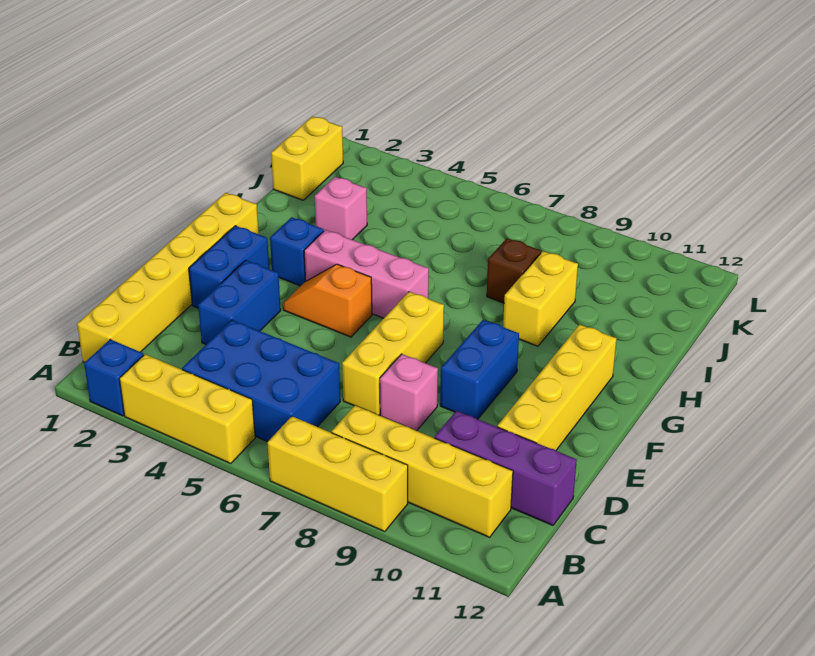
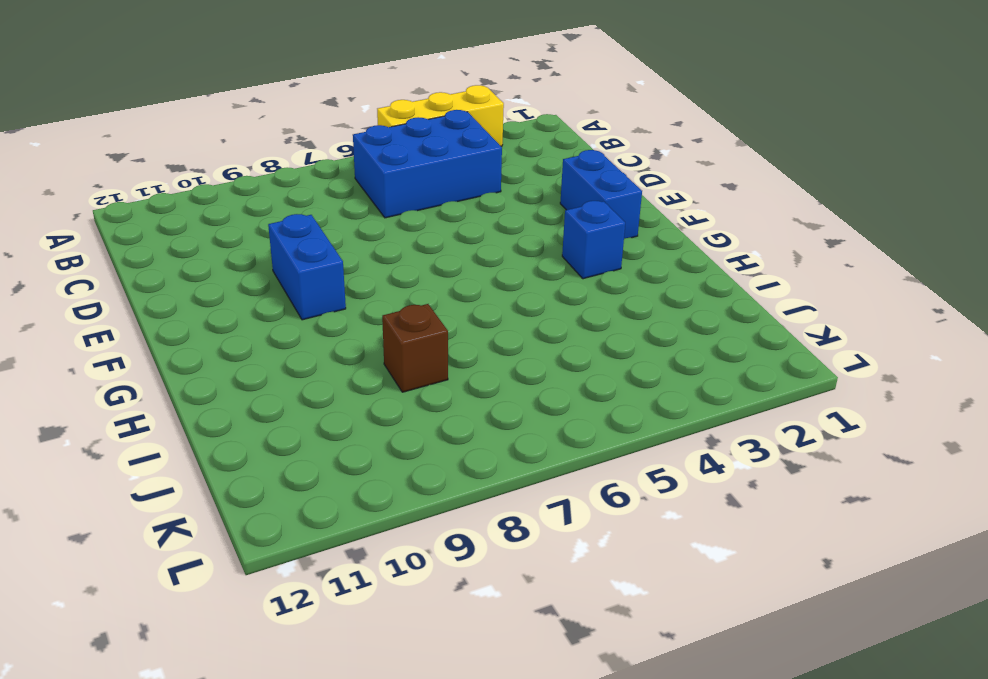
none -> blue brick A2 level 1
none -> yellow brick A7:A9 level 1
none -> yellow brick B1:G1 level 1

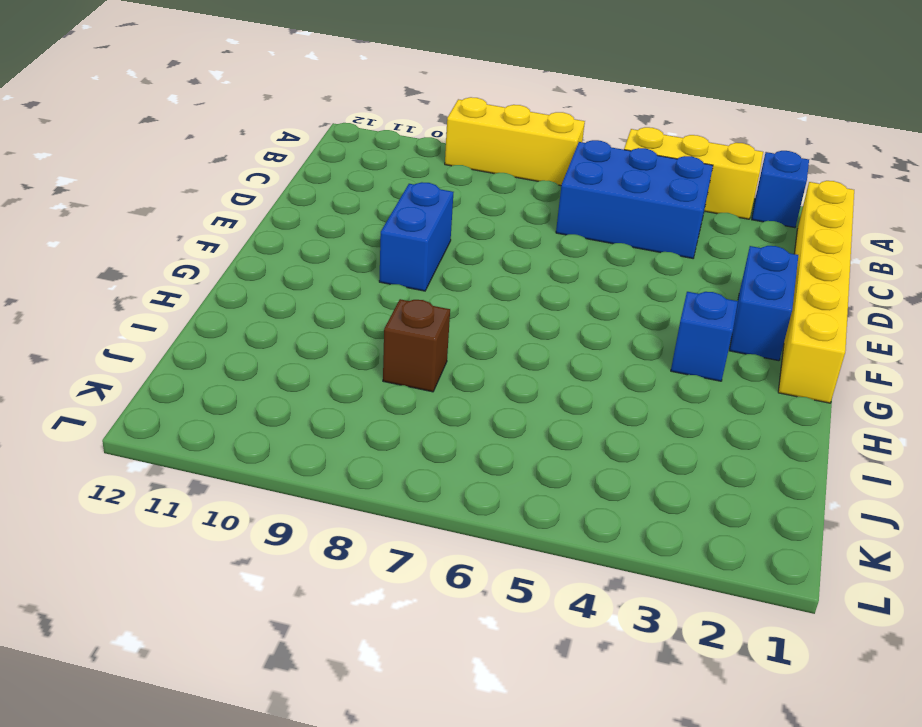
none -> yellow brick B8:B11 level 1
none -> purple brick C10:C12 level 1
none -> blue brick D3:E3 level 1

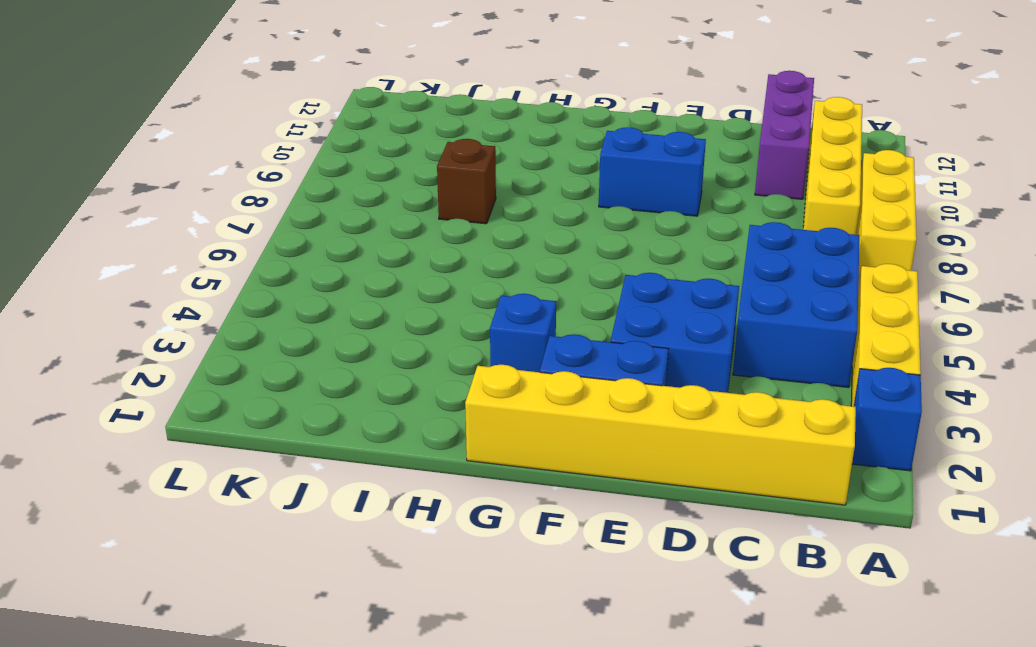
blue brick D3:E4 level 1 -> blue brick D3:E3 level 1
none -> yellow brick D7:F7 level 1
none -> pink brick D8 level 1
none -> yellow brick D11:G11 level 1

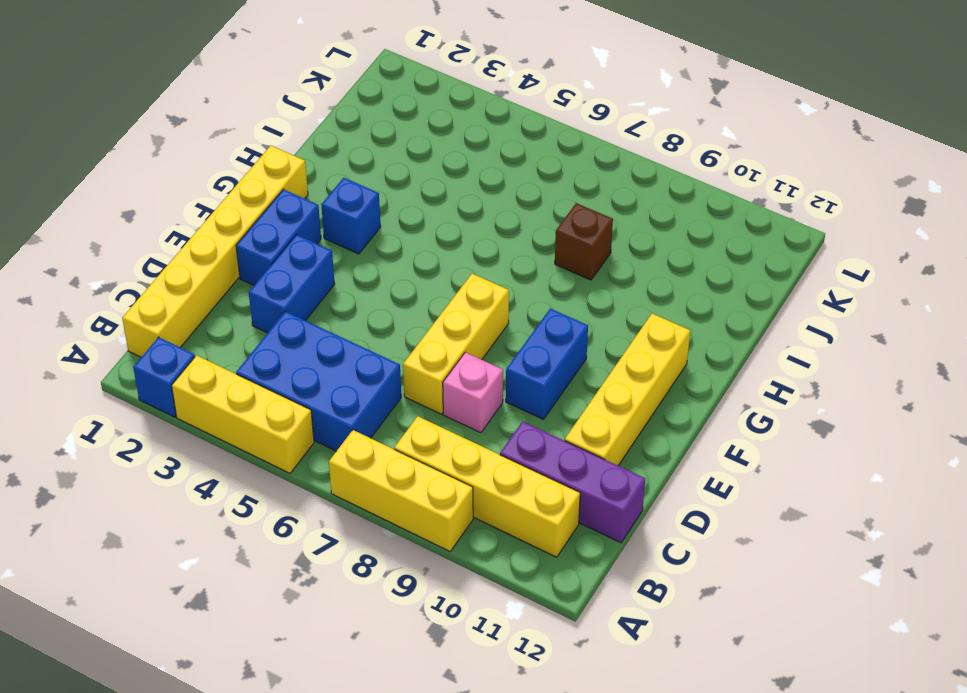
none -> orange slope F4:F5 level 1 top 5
none -> pink brick G4:G6 level 1
none -> yellow brick H9:I9 level 1

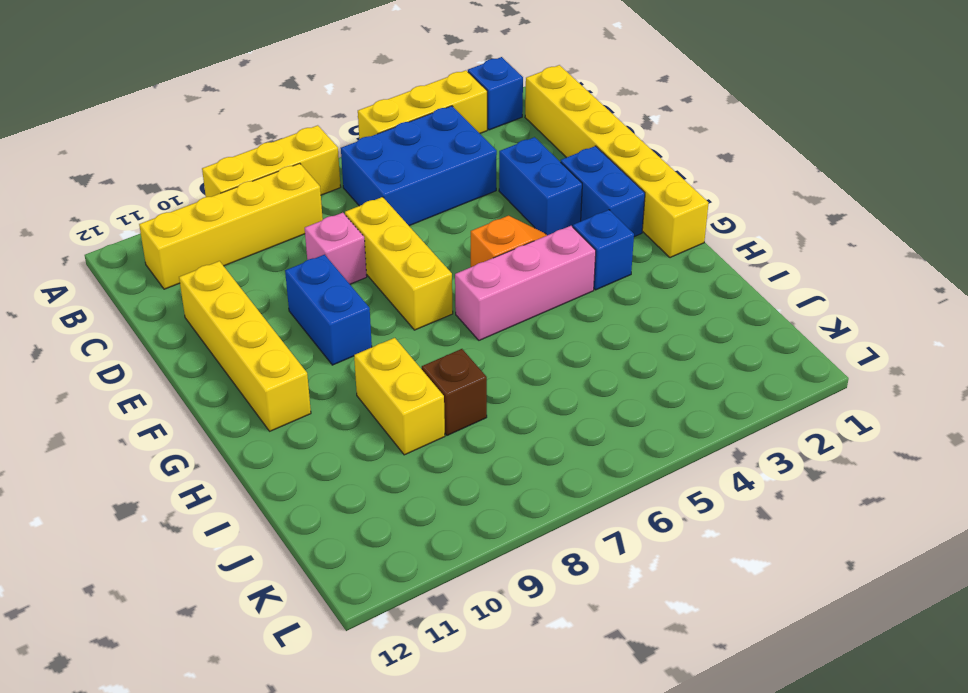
none -> purple brick C10:C12 level 1
none -> pink brick I3 level 1
none -> yellow brick J1:K1 level 1

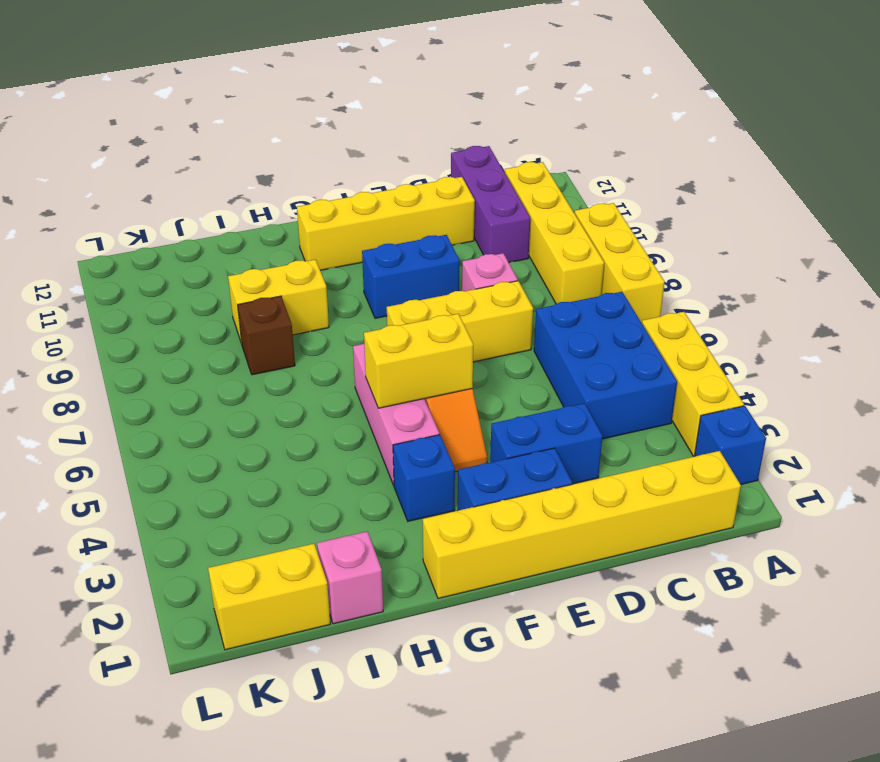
yellow brick F5:G5 level 2 -> none
pink brick I1 level 1 -> pink brick I3 level 1

